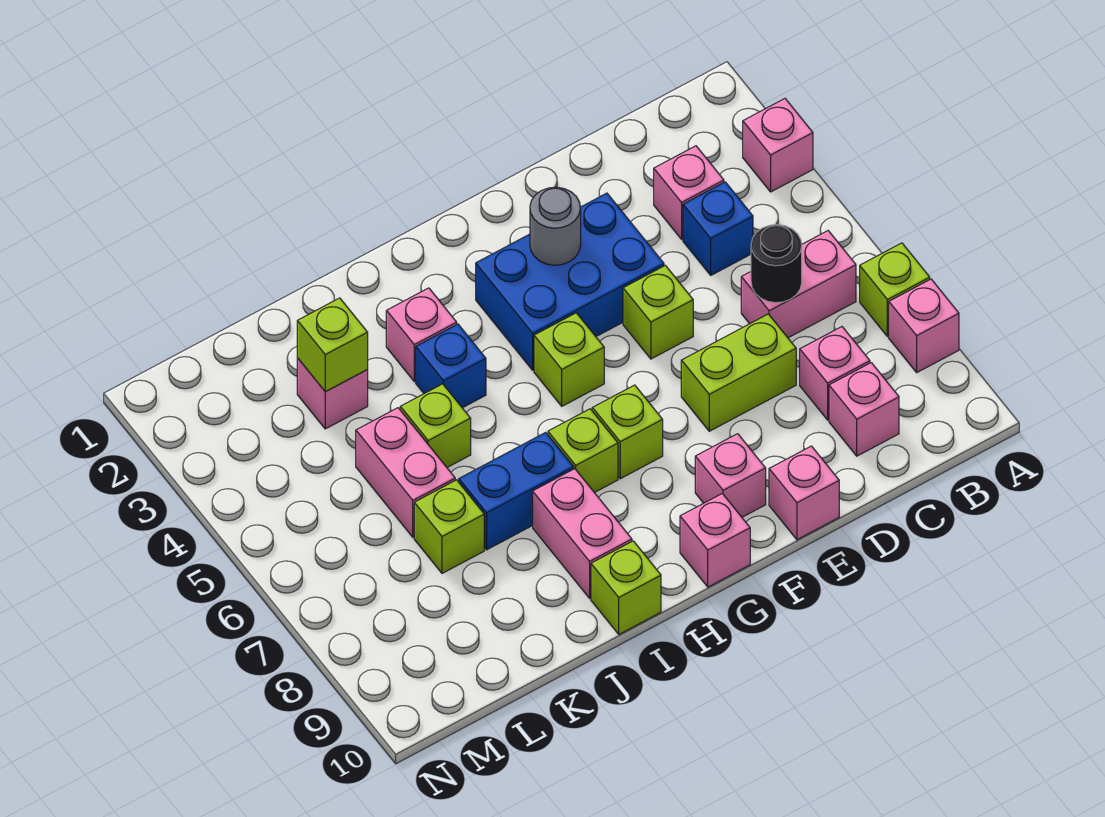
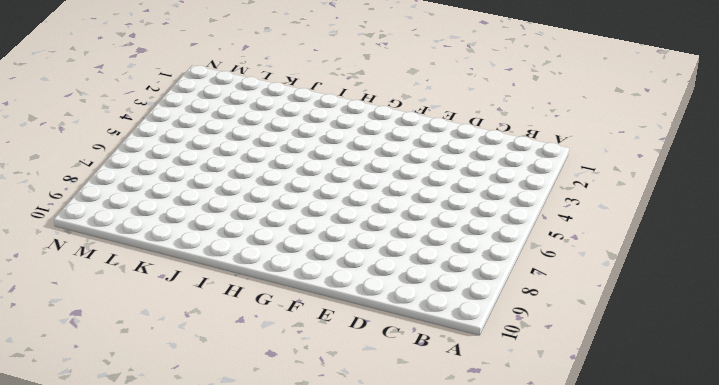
none -> pink brick A3 level 1
none -> lime brick A7 level 1
none -> pink brick A8 level 1

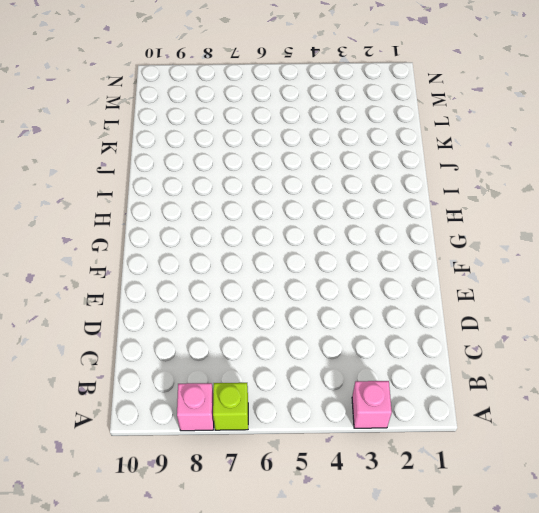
none -> pink brick B6:C6 level 1
none -> pink brick C3 level 1
none -> blue brick C4 level 1

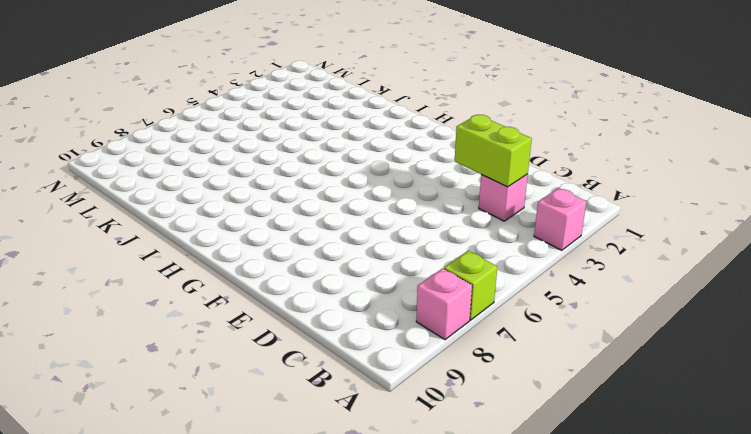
lime brick C3:D3 level 2 -> lime brick D7:E7 level 1
none -> pink brick B6:C6 level 1
none -> blue brick C4 level 1
none -> pink brick C8 level 1

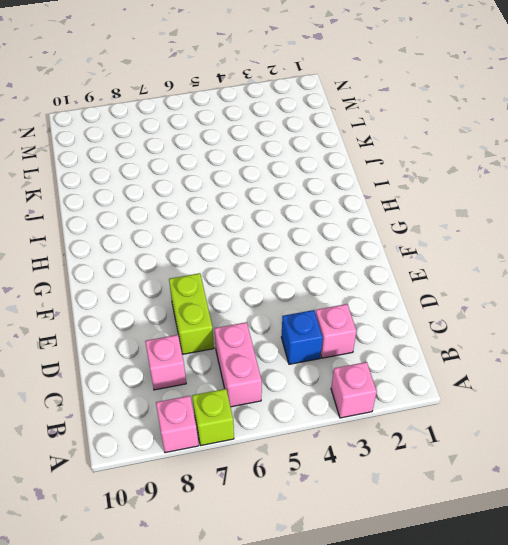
none -> pink brick C9 level 1
none -> blue brick E3:G4 level 1
none -> lime brick E5 level 1

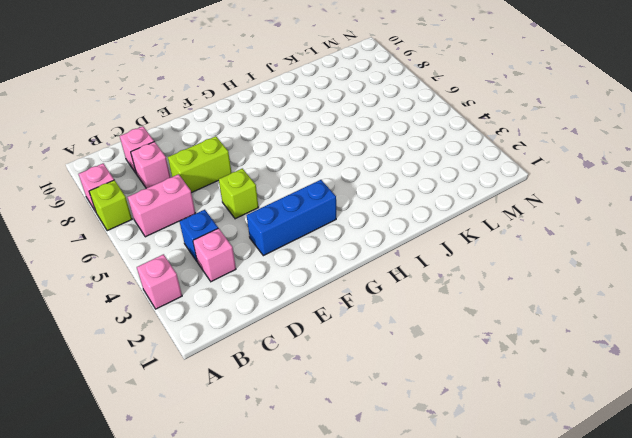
blue brick E3:G3 level 1 -> blue brick E3:G4 level 1
none -> pink brick E10 level 1
none -> pink brick F9 level 1
none -> lime brick G5 level 1

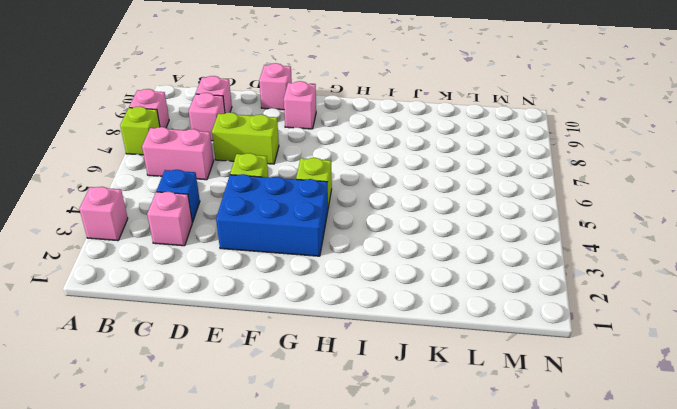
none -> lime brick G7 level 1
none -> pink brick G10 level 1
none -> lime brick H7 level 1

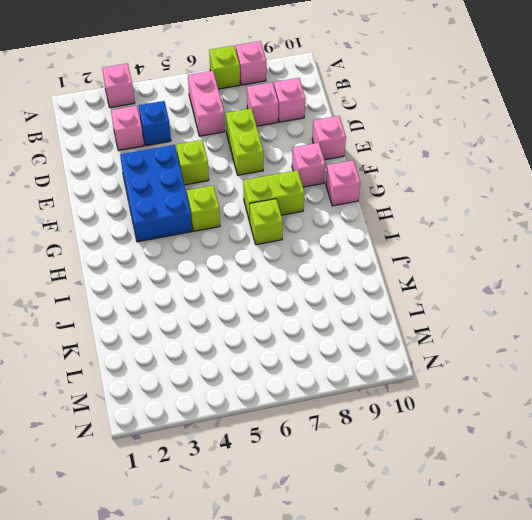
lime brick G7:G8 level 1 -> lime brick G7 level 1
none -> pink brick I3 level 1
none -> blue brick I4 level 1
none -> blue brick I7:J7 level 1

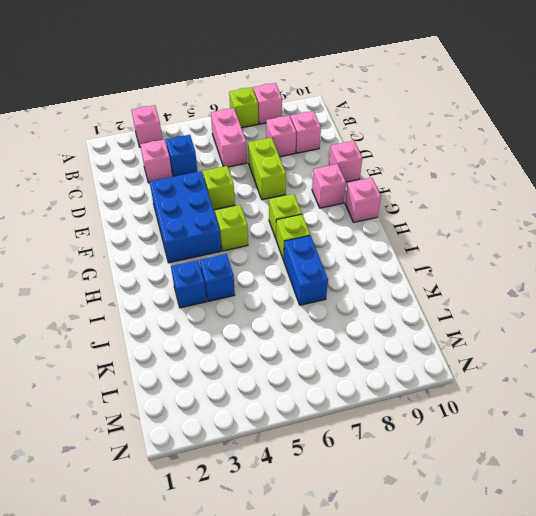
blue brick I3 level 1 -> pink brick I3 level 1
none -> pink brick I8:I9 level 1
none -> lime brick I10 level 1
none -> lime brick J5 level 1

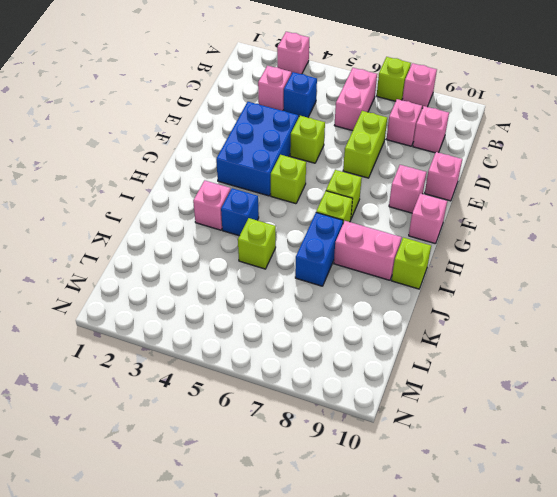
none -> pink brick K3 level 1
none -> pink brick K5:K6 level 1
none -> lime brick K7 level 1

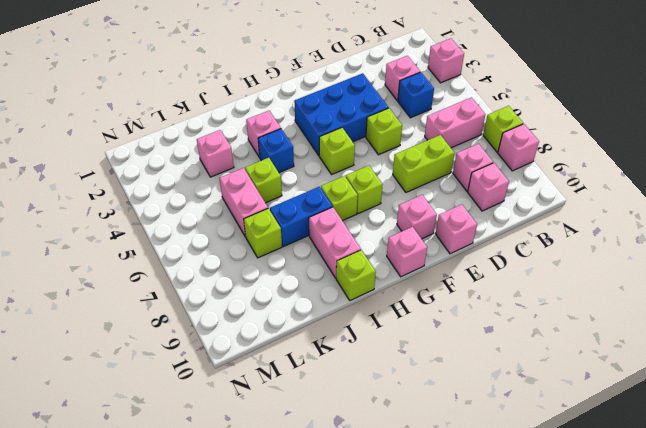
none -> black round brick C6 level 2
none -> grey round brick F3 level 2
none -> lime brick K3 level 2

